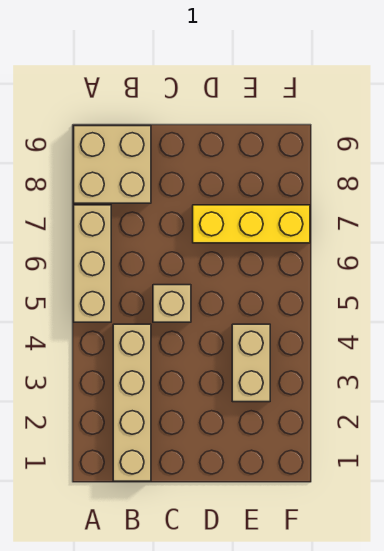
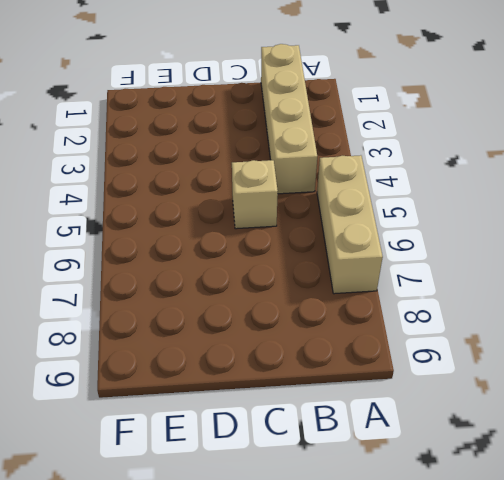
none -> tan brick A8:B9 level 1
none -> yellow brick D7:F7 level 1

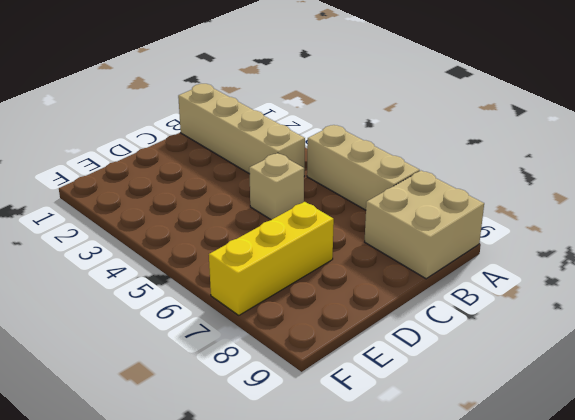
none -> tan brick E3:E4 level 1

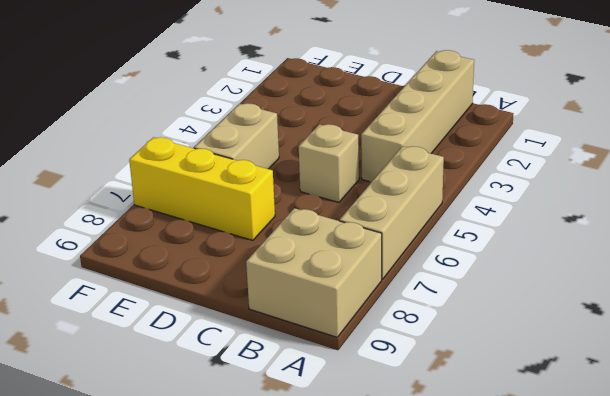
tan brick E5:E6 level 1 -> tan brick E3:E4 level 1

